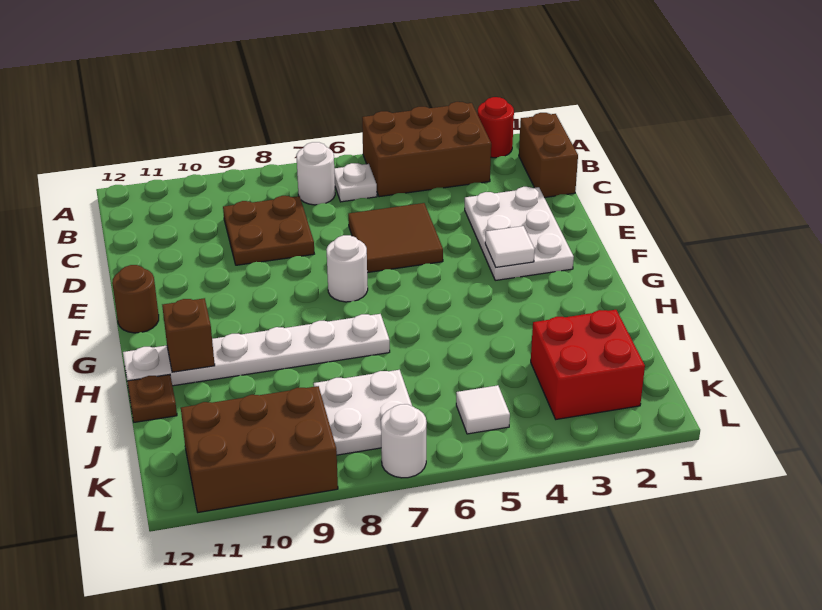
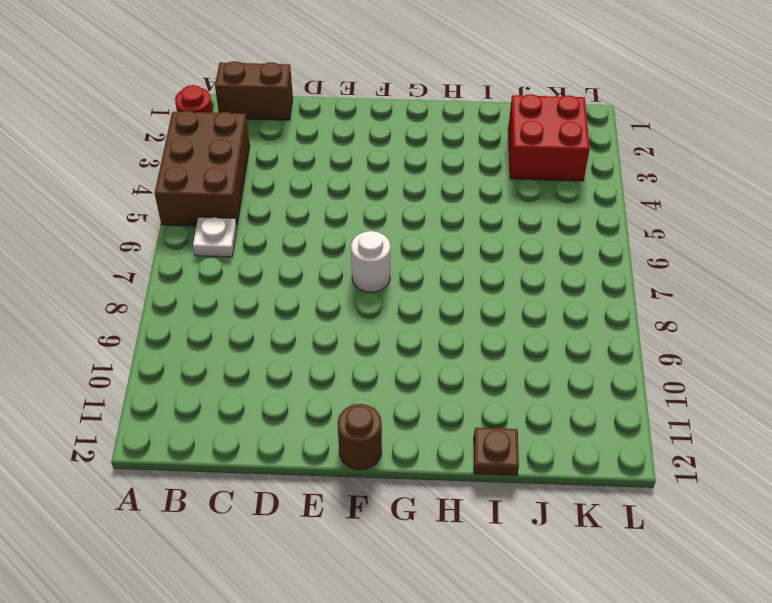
none -> white round brick B7 level 1
none -> brown plate C8:D9 level 1
none -> white plate D2:F3 level 1

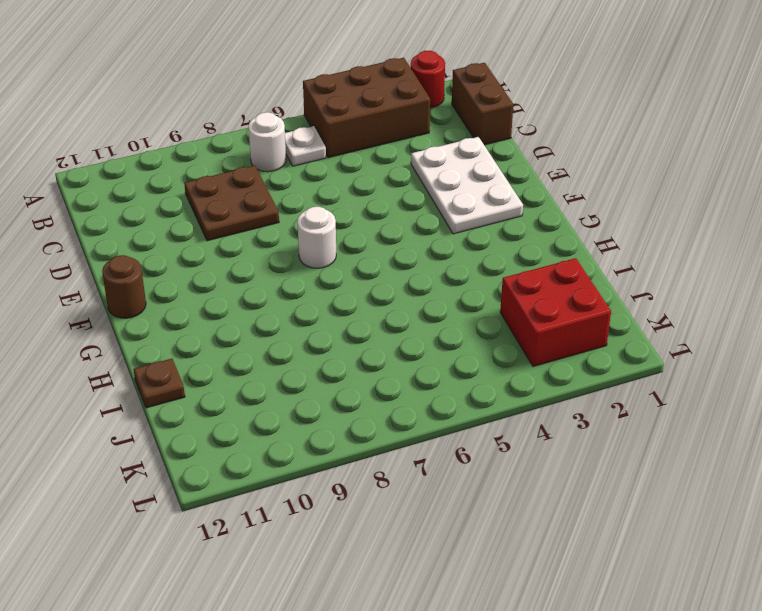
none -> brown tile D5:E6 level 1
none -> white plate H7:H12 level 1
none -> white plate J7:K8 level 1

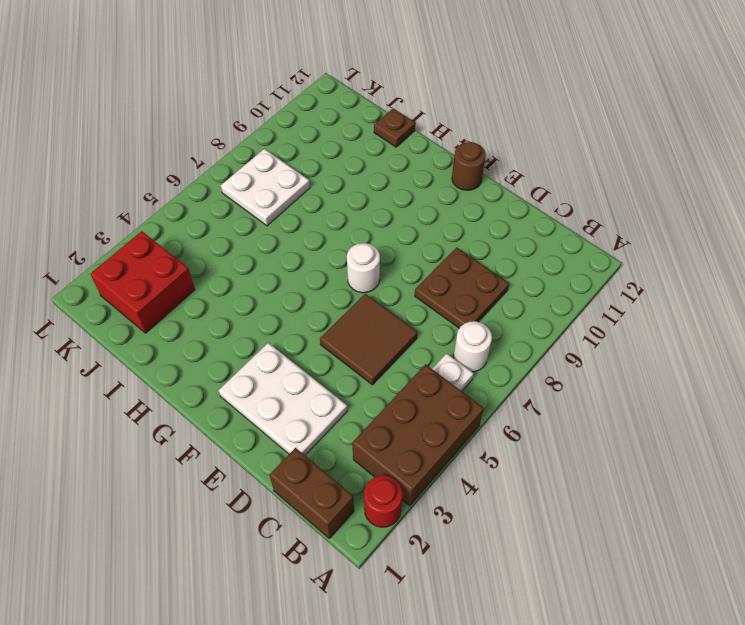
none -> white plate H7:H12 level 1
none -> white tile K5 level 1
none -> brown brick K9:L11 level 1

